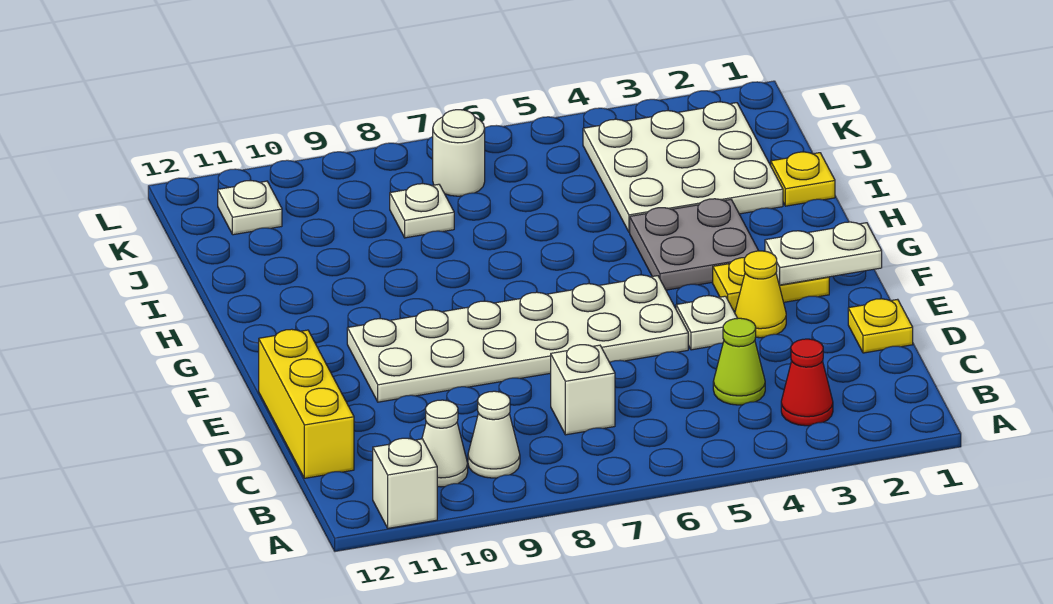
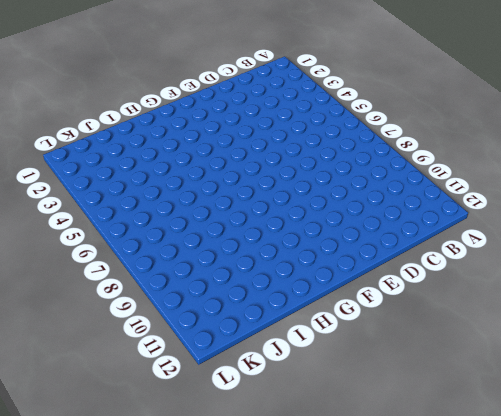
none -> white brick A11 level 1
none -> red cone B3 level 1
none -> white cone B9 level 1

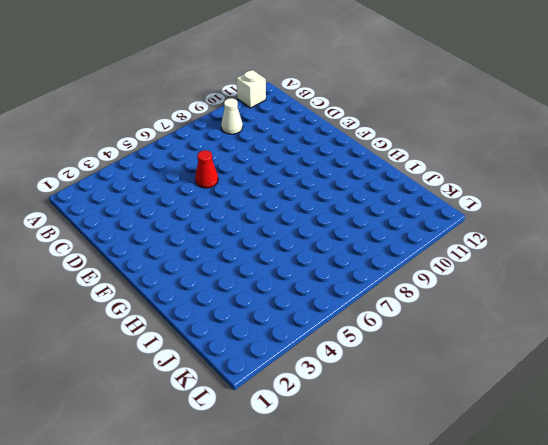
red cone D6 level 1 -> red cone B3 level 1
none -> white cone B10 level 1
none -> lime cone C4 level 1
none -> white brick C7 level 1

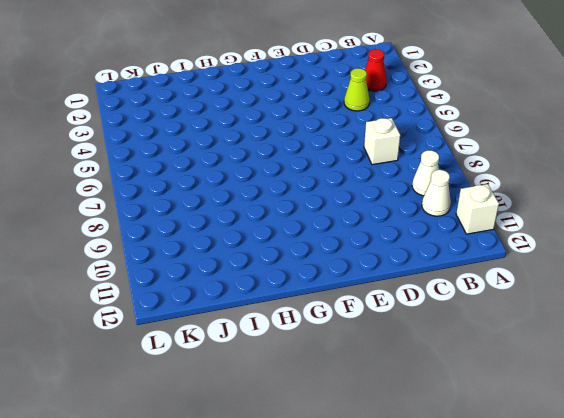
none -> yellow brick C12:E12 level 1
none -> yellow plate D1 level 1
none -> yellow cone E3 level 1

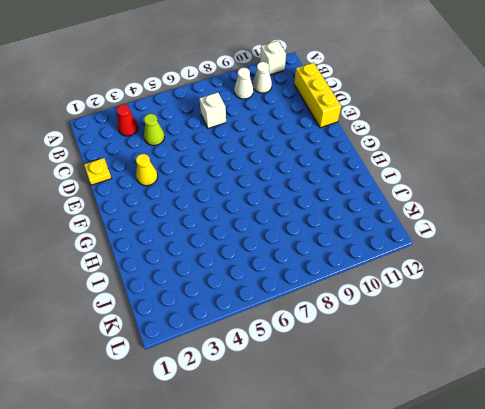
none -> white plate E4 level 1
none -> white plate E5:F10 level 1
none -> yellow plate F2:F3 level 1

